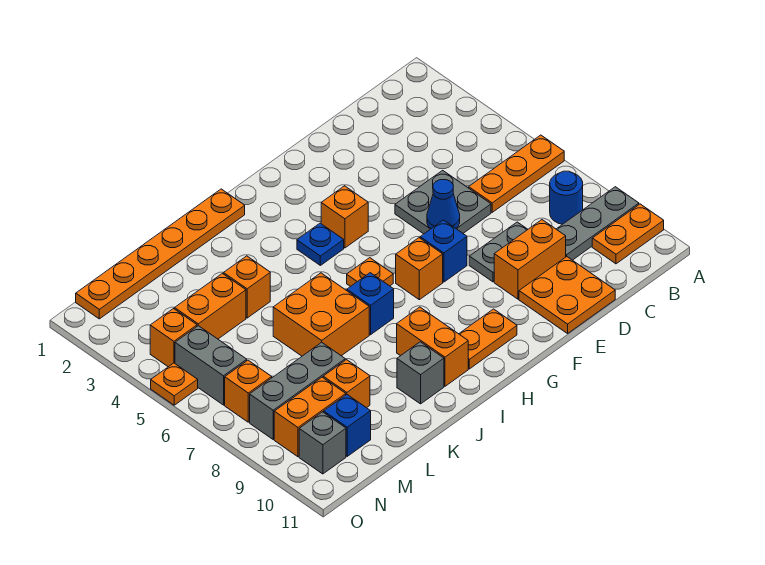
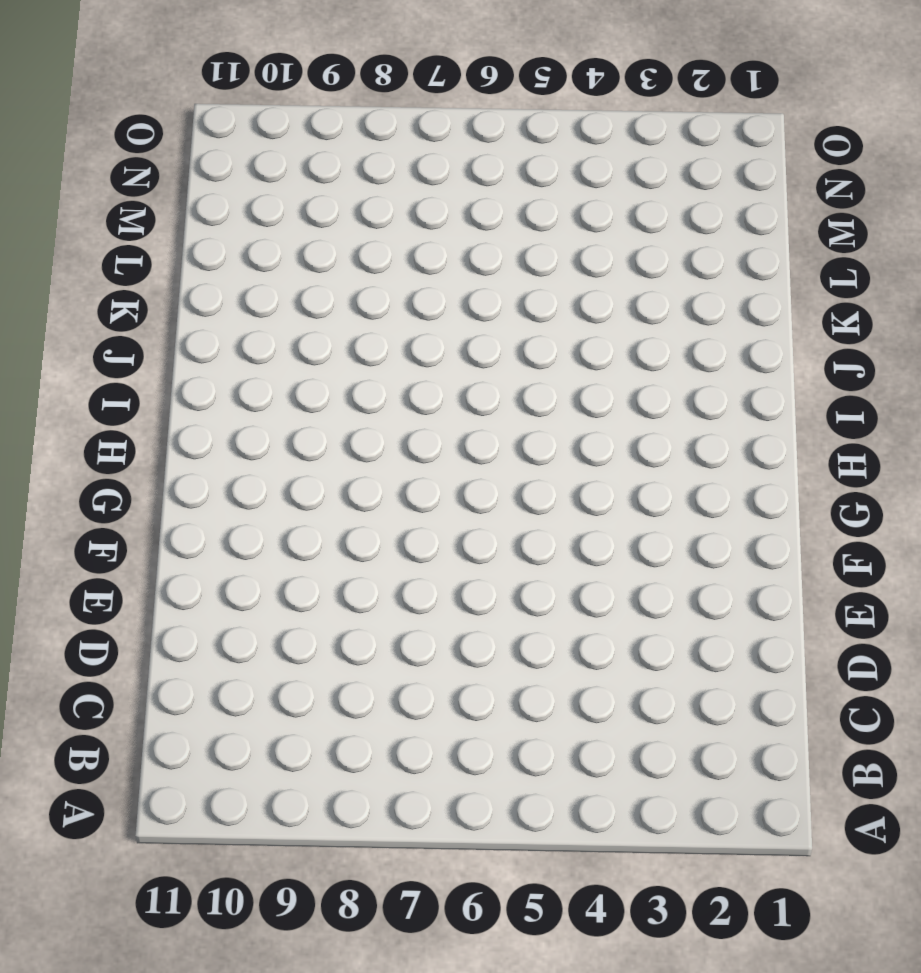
none -> orange plate A6:C6 level 1
none -> grey plate A9:C9 level 1
none -> orange plate A10:B10 level 1
none -> blue round brick B8 level 1

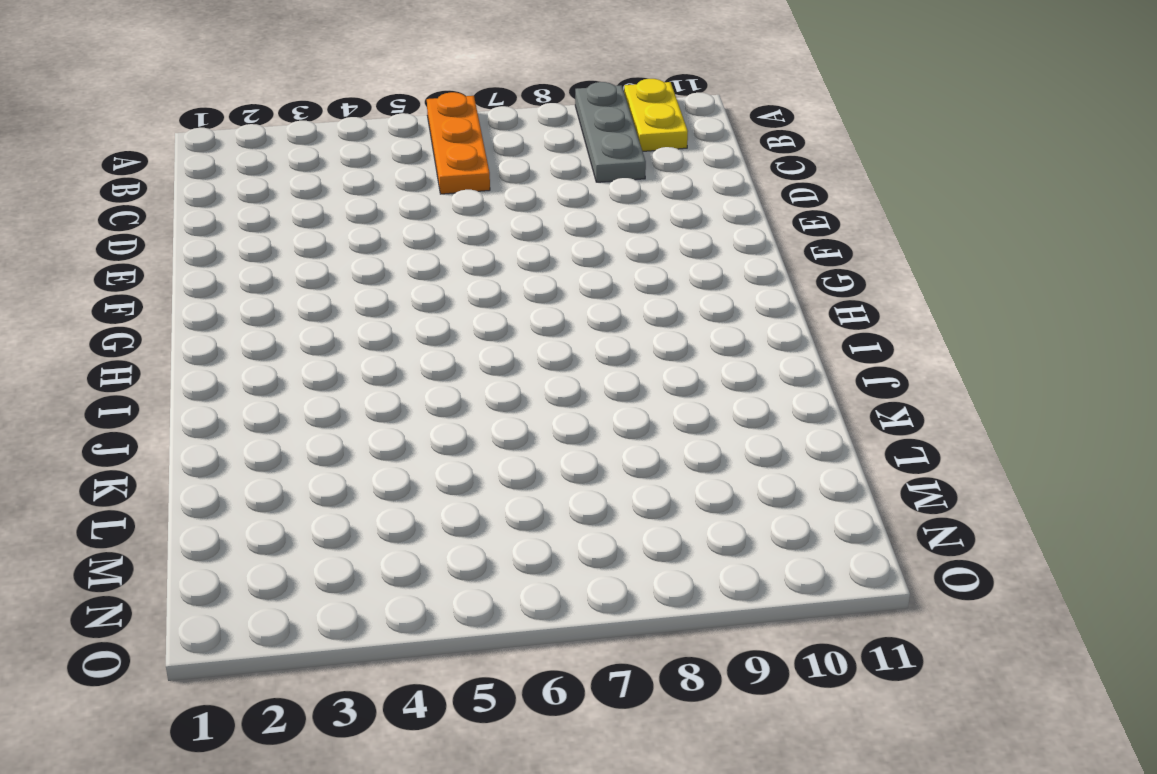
yellow plate A10:B10 level 1 -> orange plate A10:B10 level 1
none -> blue round brick B8 level 1
none -> grey plate D5:E6 level 1
none -> grey plate D8:E8 level 1
none -> orange brick D9:E9 level 1

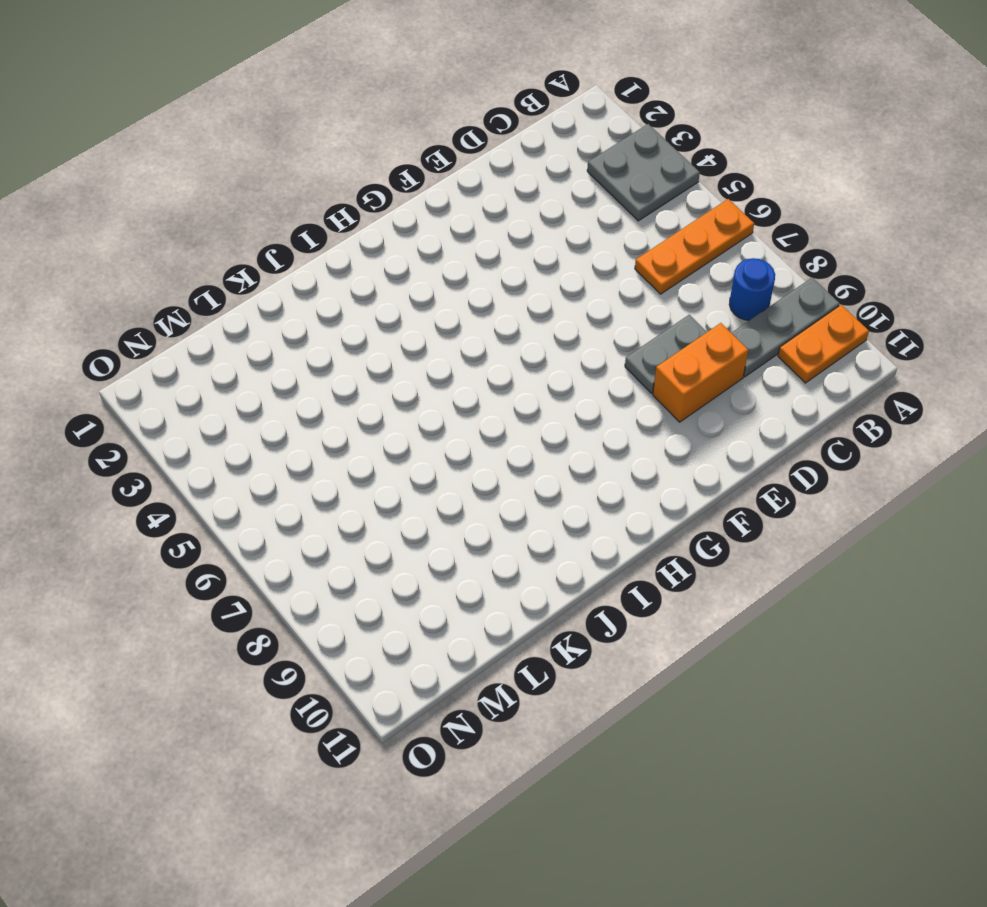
grey plate A3:B4 level 1 -> grey plate D5:E6 level 1
none -> orange plate D10:E11 level 1
none -> blue brick F7 level 1
none -> orange brick G4 level 1
none -> orange brick G7 level 1

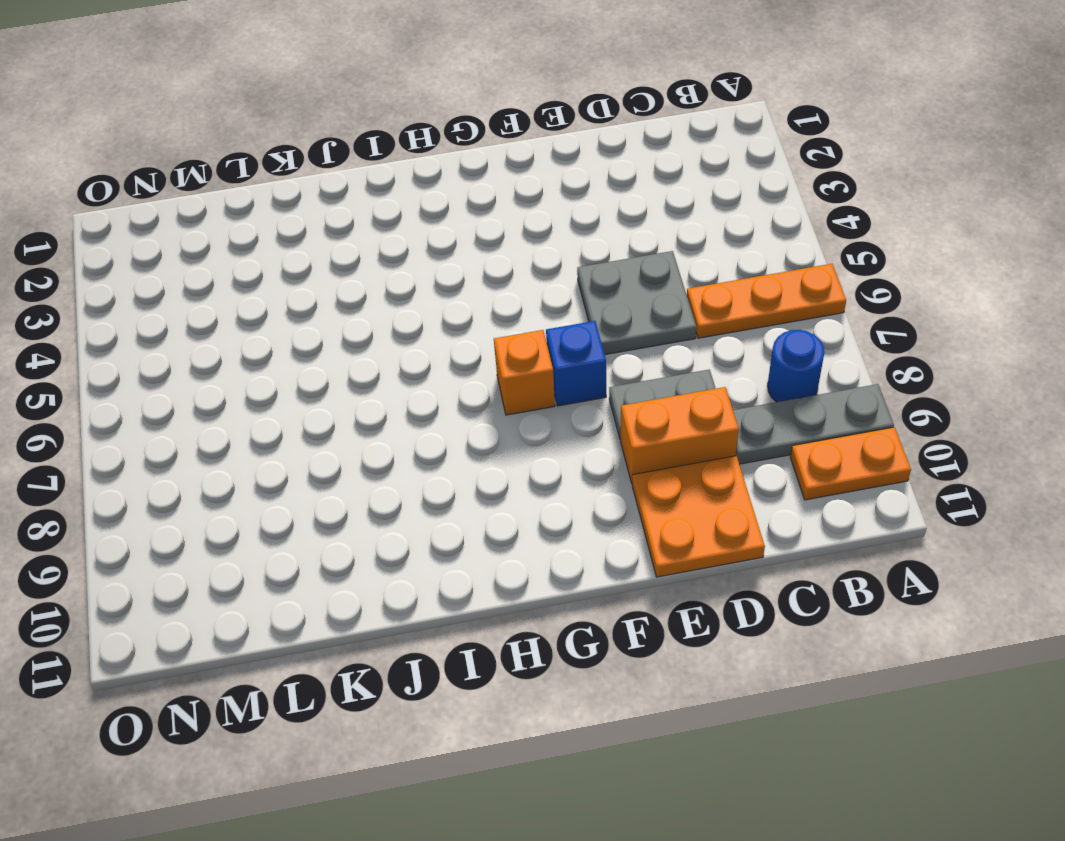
none -> orange brick G4 level 1
none -> orange plate G10:H10 level 1
none -> blue plate H4 level 1
none -> orange plate H6 level 1

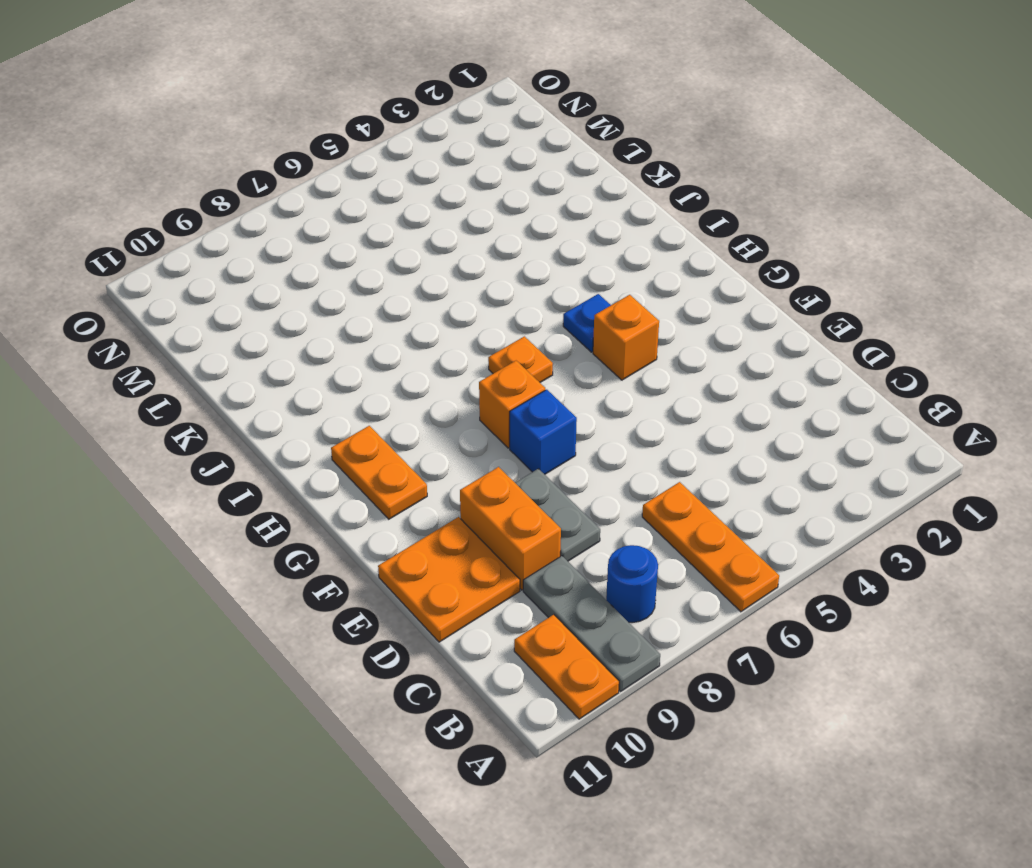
none -> grey plate D5:E6 level 1
none -> orange plate I1:N1 level 1
none -> blue brick I7 level 1
none -> orange brick I9:I10 level 1

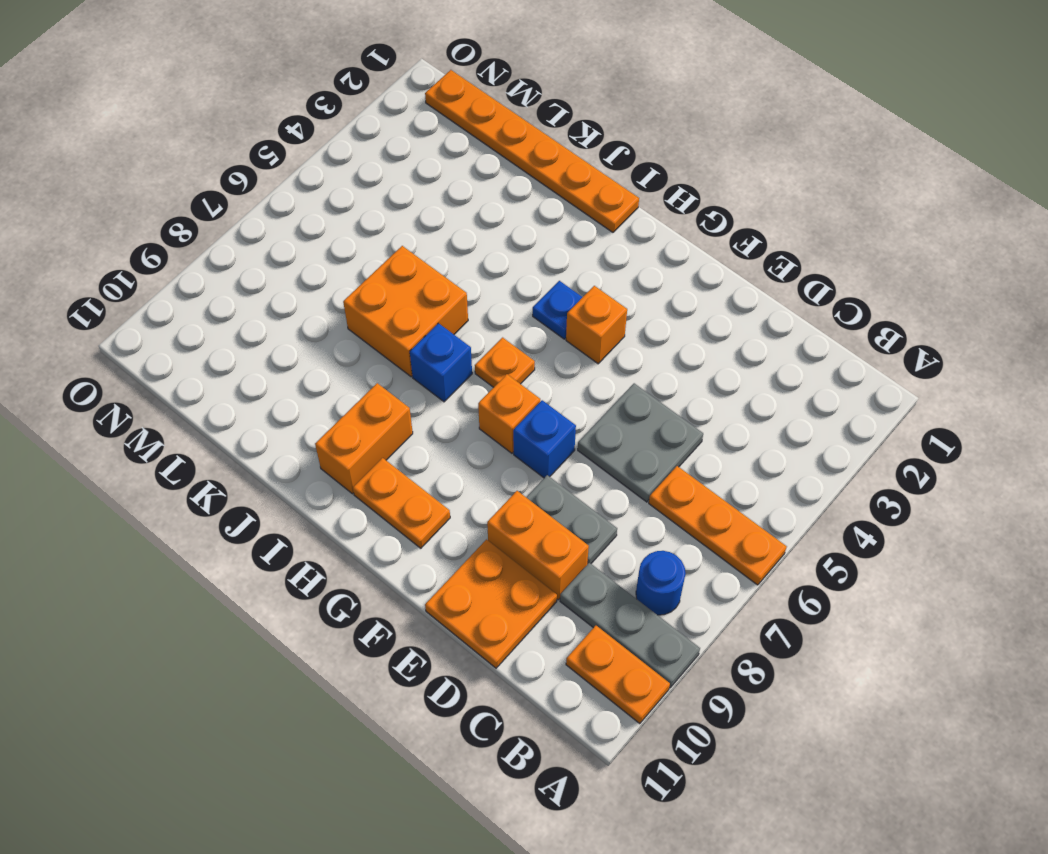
none -> grey brick J10 level 1
none -> orange brick K4 level 1
none -> orange brick L4:M4 level 1
none -> grey brick L8:N8 level 1

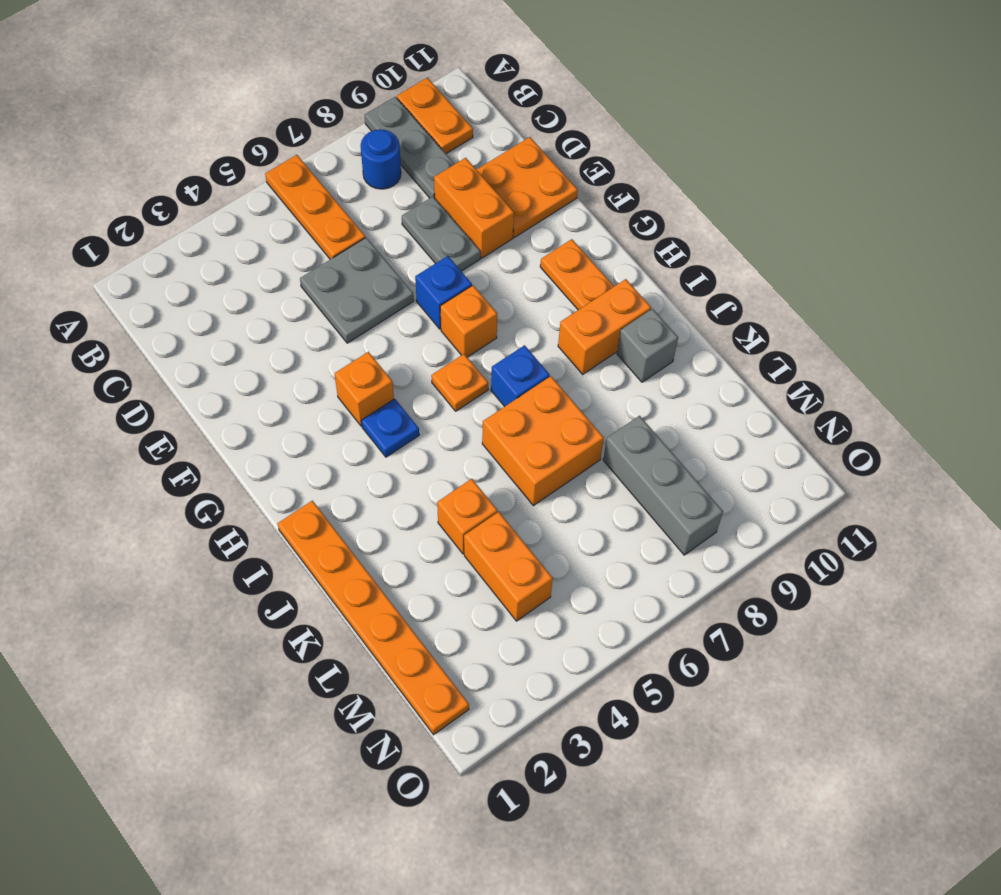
none -> orange brick L9 level 1
none -> orange brick M9:N9 level 1
none -> blue brick M10 level 1
none -> orange brick N4 level 1

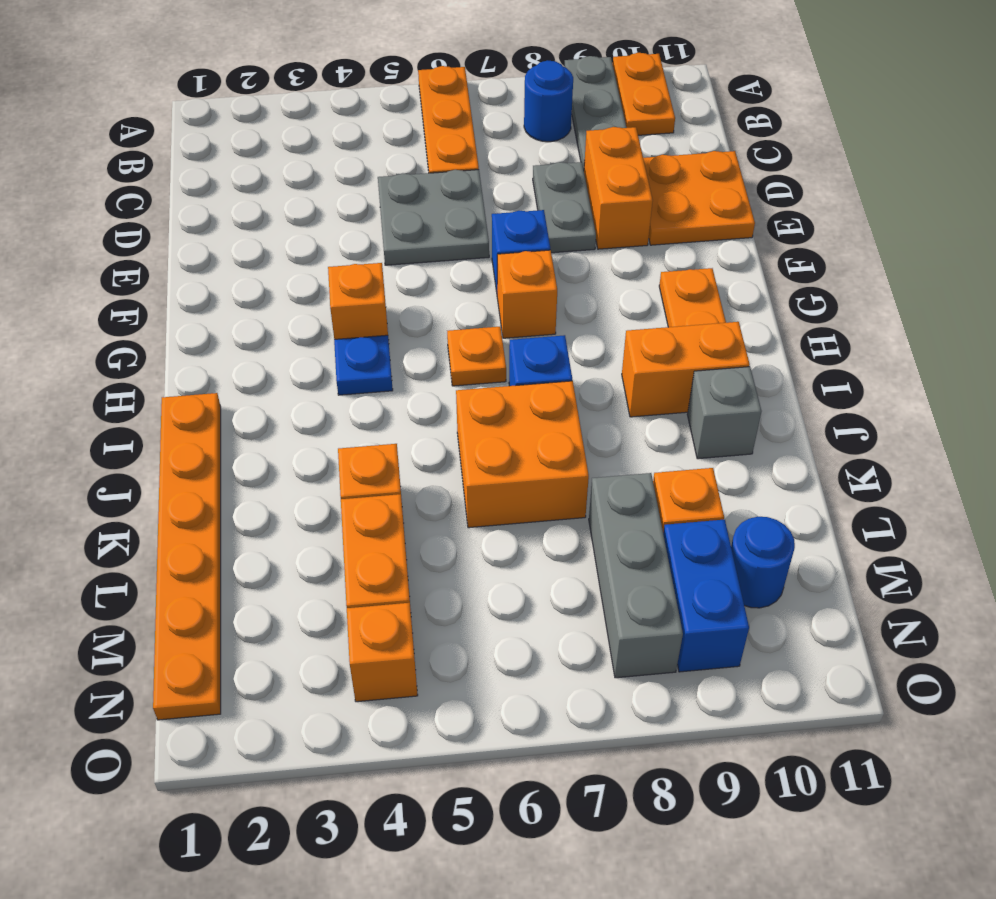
blue brick M9:N9 level 1 -> orange brick M9:N9 level 1
blue round brick M10 level 1 -> blue brick M10 level 1
none -> grey brick N5:N6 level 1
none -> orange brick N7 level 1
none -> grey brick N10 level 1
none -> orange plate O5 level 1

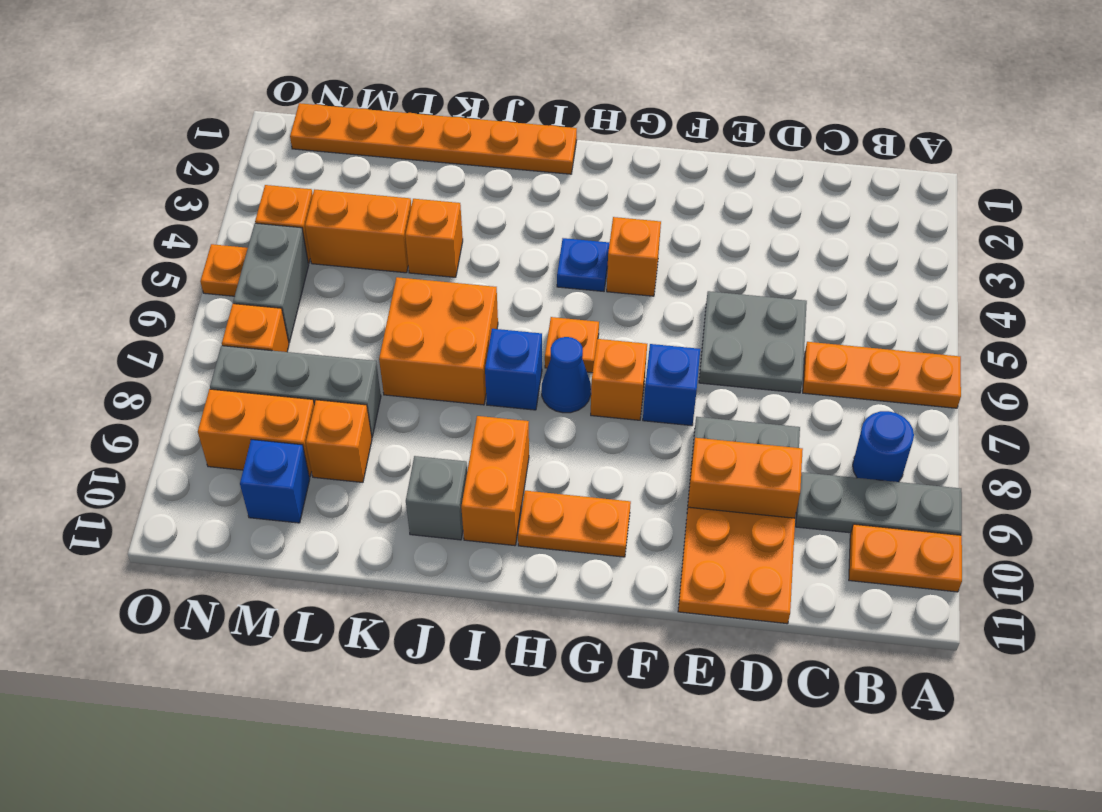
blue cone H7 level 1 -> blue cone E6 level 2
none -> grey brick N10 level 1

